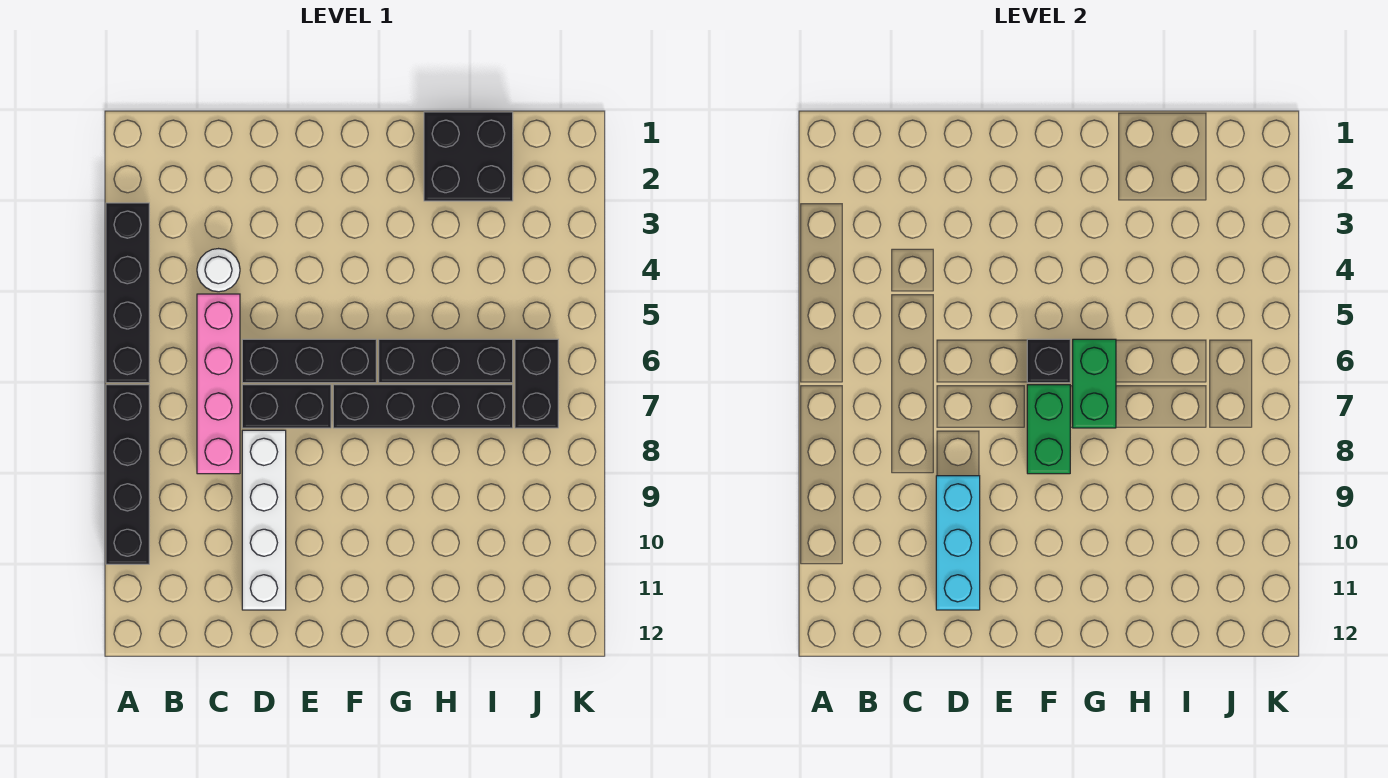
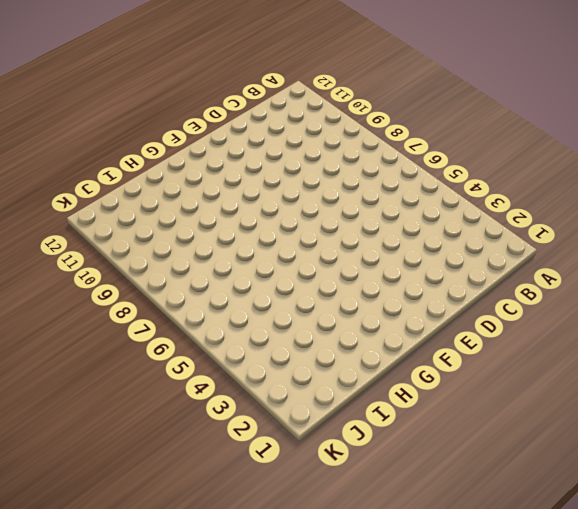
none -> black brick A3:A6 level 1
none -> black brick A7:A10 level 1
none -> white round brick C4 level 1

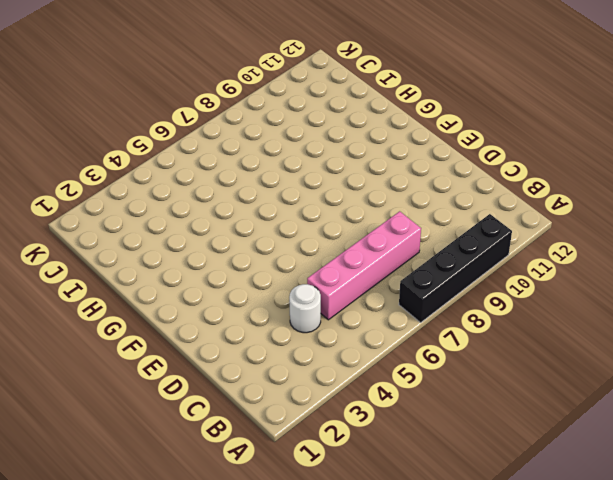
none -> black brick A3:A6 level 1
none -> black brick D6:F6 level 1
none -> black brick D7:E7 level 1

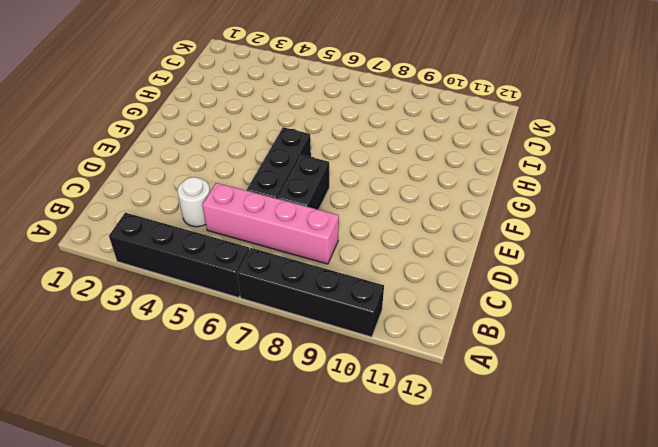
none -> white brick D8:D11 level 1
none -> black brick F7:I7 level 1
none -> black brick G6:I6 level 1

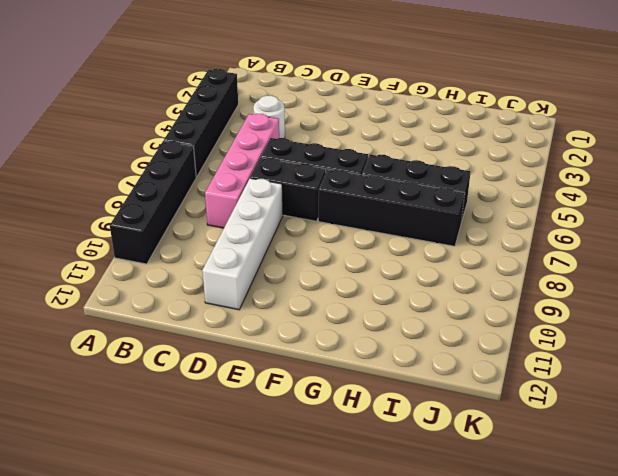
none -> black brick H1:I2 level 1
none -> black brick J6:J7 level 1
none -> cyan brick D9:D11 level 2

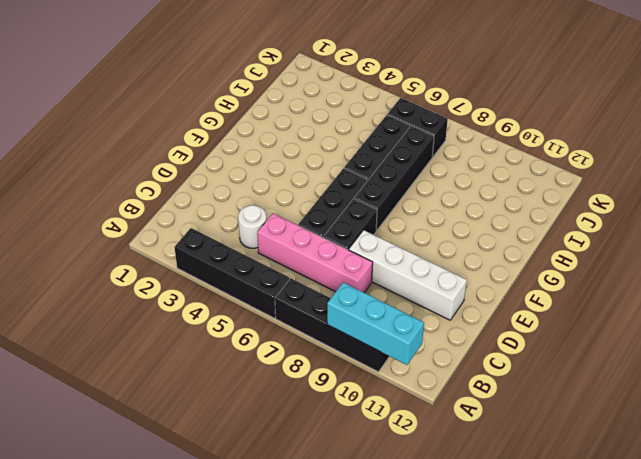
cyan brick A9:A11 level 2 -> cyan brick D9:D11 level 2
none -> black brick H1:I2 level 1
none -> black brick F6 level 2
none -> green brick F7:F8 level 2

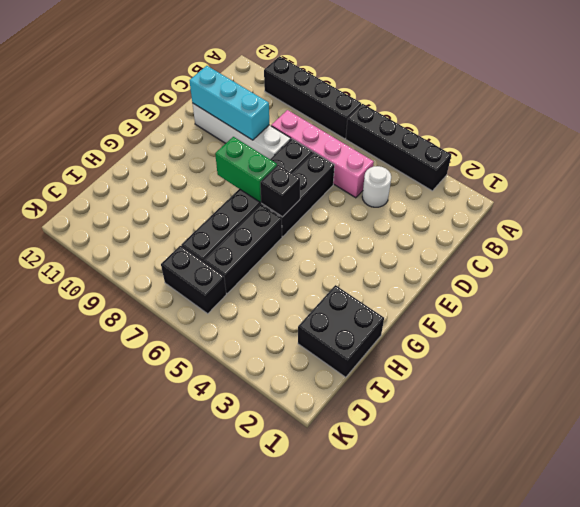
none -> green brick G6:G7 level 2

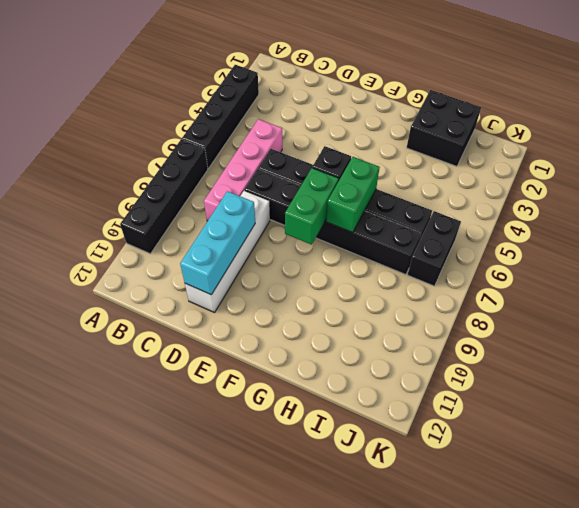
none -> white round brick C4 level 1

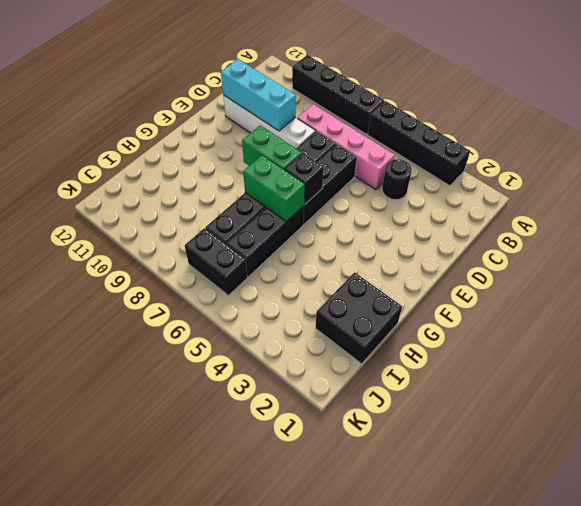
black round brick C4 level 1 -> white round brick C4 level 1

